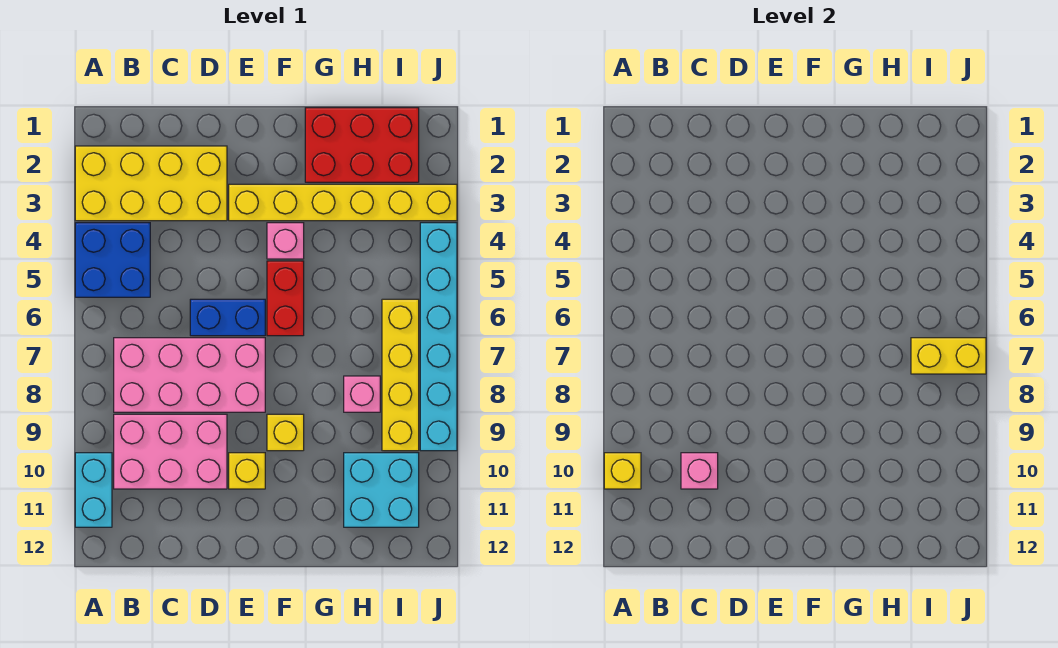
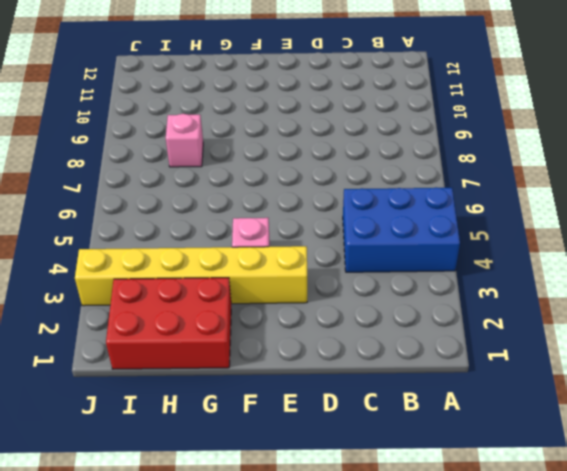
blue brick A4:C5 level 1 -> blue brick A4:B5 level 1
none -> yellow brick A2:D3 level 1
none -> cyan brick A10:A11 level 1
none -> pink brick B7:E8 level 1

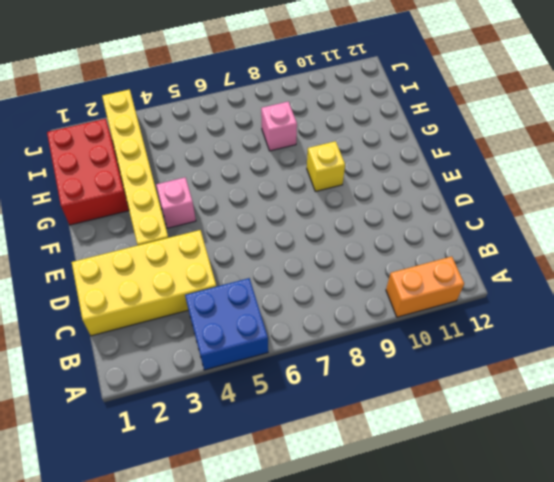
orange brick A10:A11 level 1 -> cyan brick A10:A11 level 1
yellow brick C1:D4 level 1 -> yellow brick A2:D3 level 1
none -> pink brick B7:E8 level 1
none -> pink brick B9:D10 level 1
none -> blue brick D6:E6 level 1

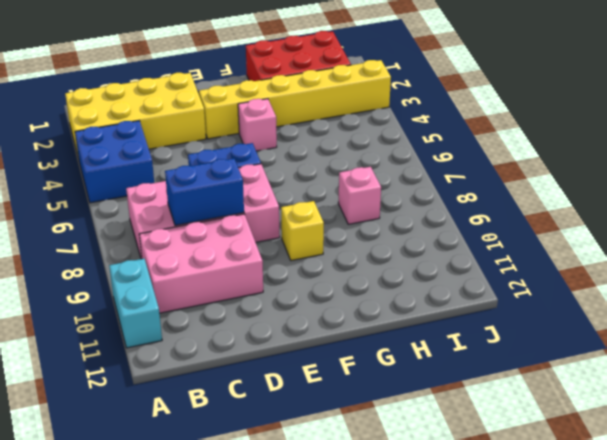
blue brick C8:D8 level 2 -> none
none -> yellow brick E10 level 1
none -> red brick F5:F6 level 1
none -> cyan brick H10:I11 level 1

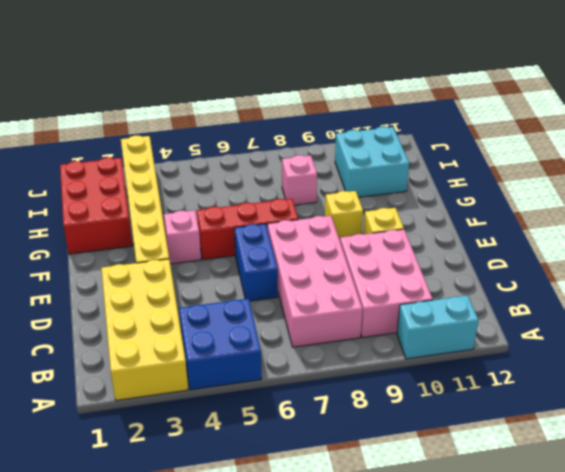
red brick F5:F7 level 1 -> red brick F5:F6 level 1
none -> yellow brick I6:I9 level 1
none -> cyan brick J4:J9 level 1
none -> yellow brick A10 level 2

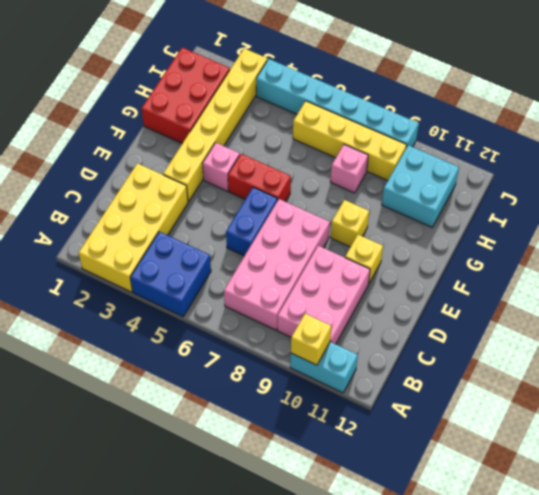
none -> pink brick C10 level 2
none -> yellow brick I7:J7 level 2

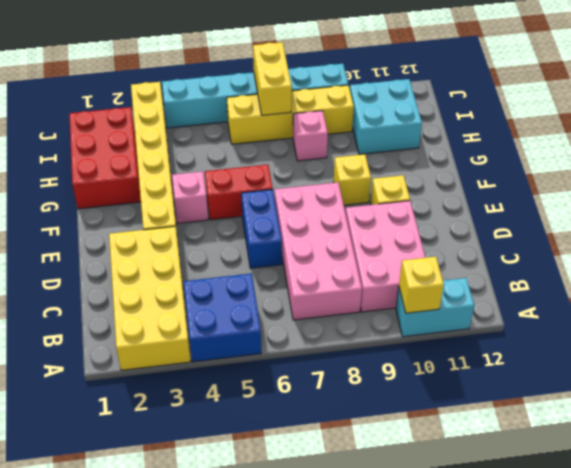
none -> pink brick C10 level 2

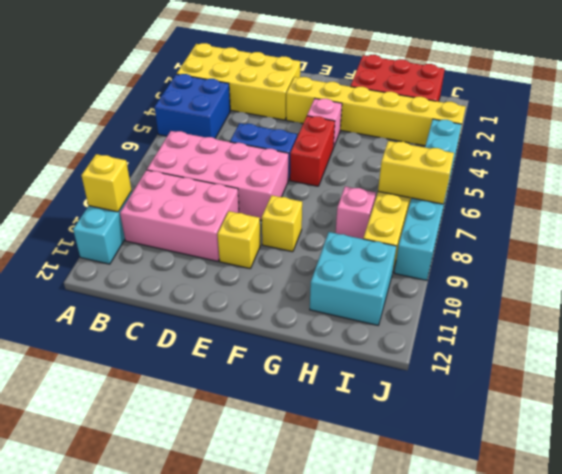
none -> pink brick C10 level 2

